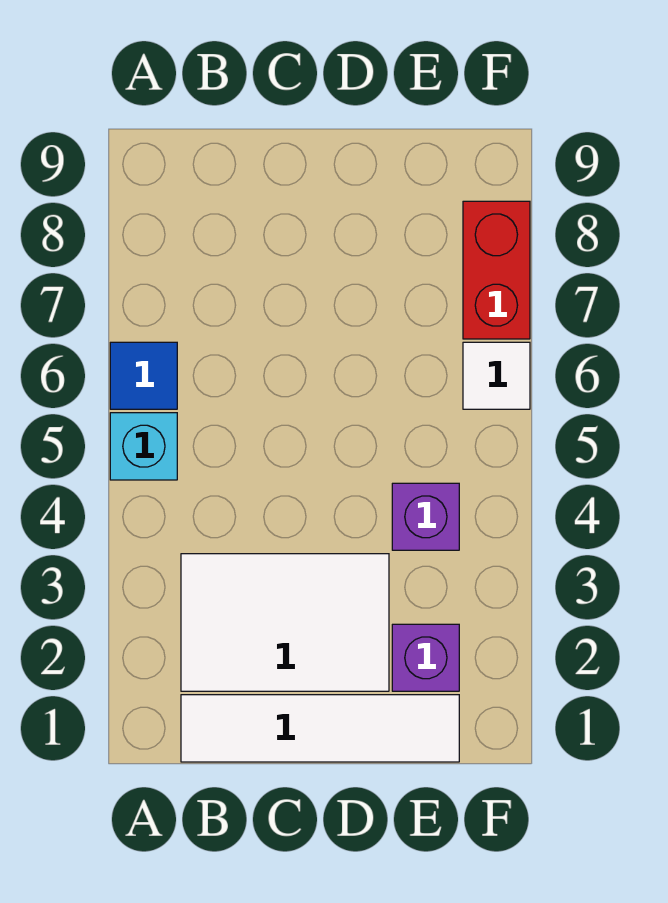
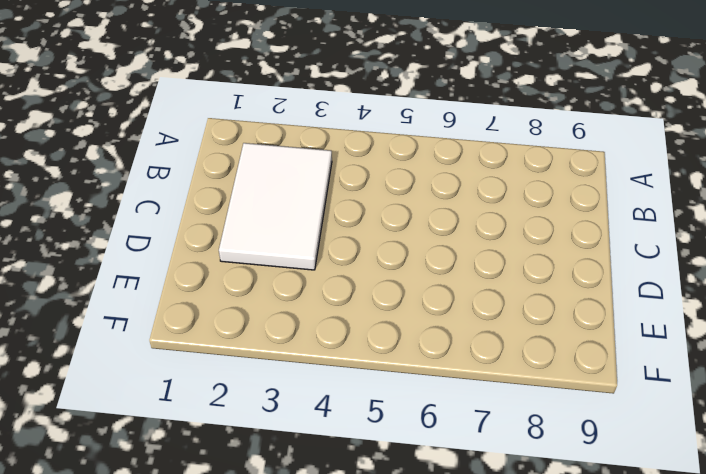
none -> cyan brick A5 level 1
none -> blue tile A6 level 1

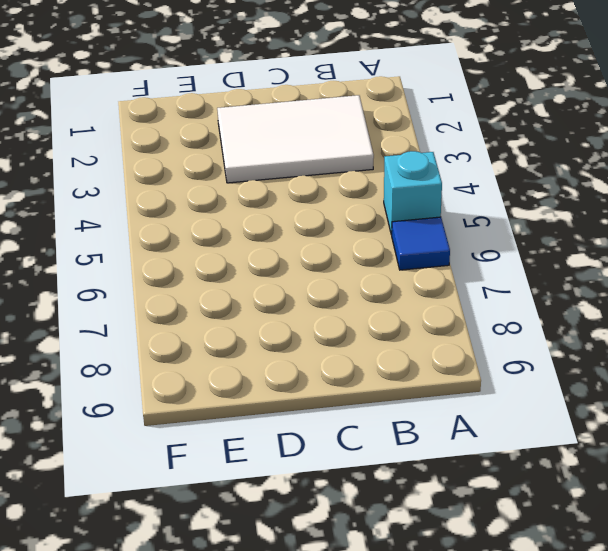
none -> white tile B1:E1 level 1
none -> purple brick E2 level 1

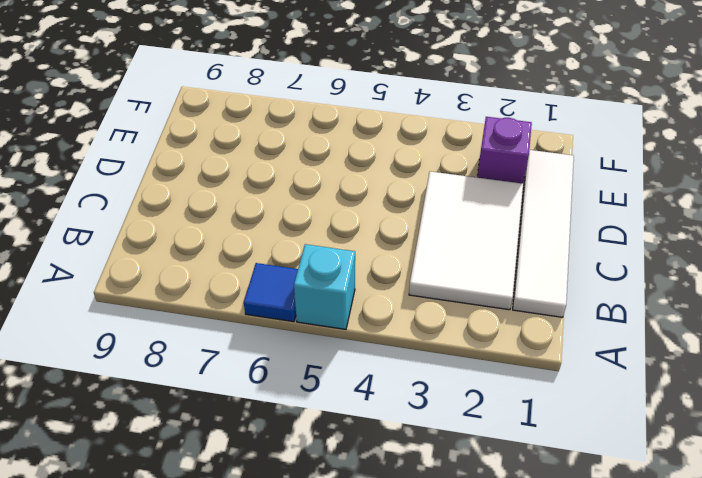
none -> purple brick E4 level 1
none -> white tile F6 level 1

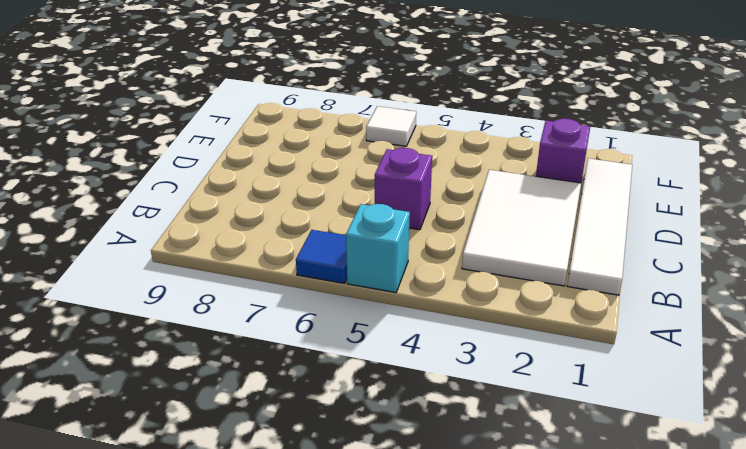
purple brick C5 level 1 -> purple brick E4 level 1
none -> red brick F7:F8 level 1

